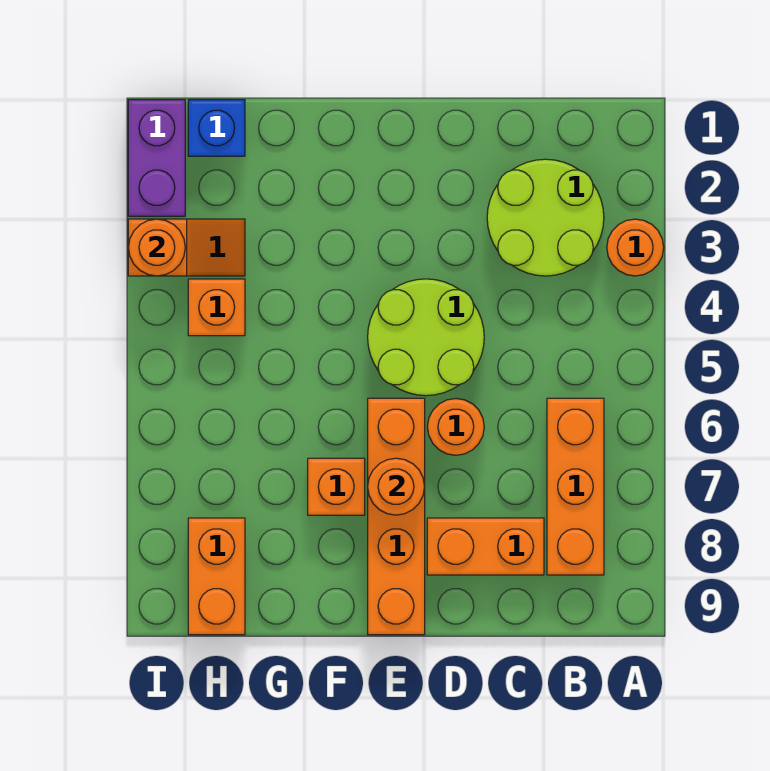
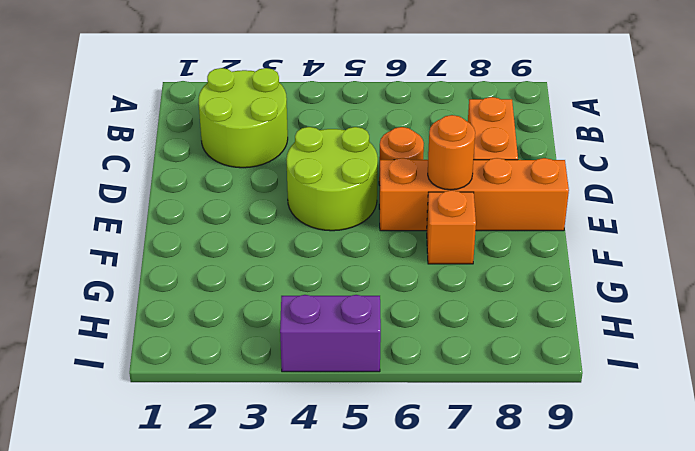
purple brick I4:I5 level 1 -> purple brick I1:I2 level 1
none -> orange round brick A3 level 1
none -> orange brick B6:B8 level 1
none -> blue brick H1 level 1

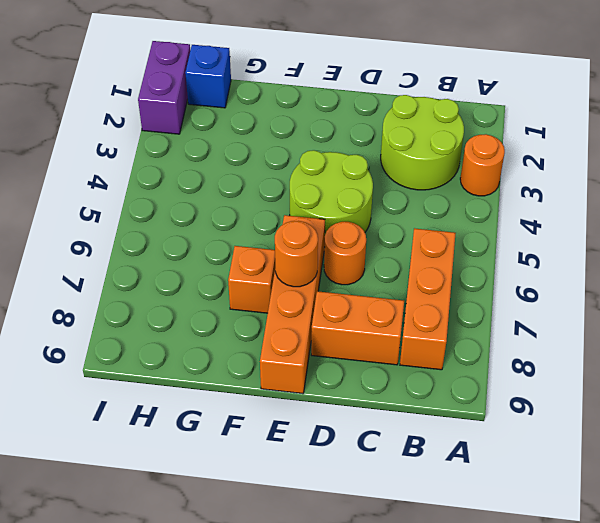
none -> orange slope H3:I3 level 1 top I
none -> orange brick H4 level 1
none -> orange brick H8:H9 level 1

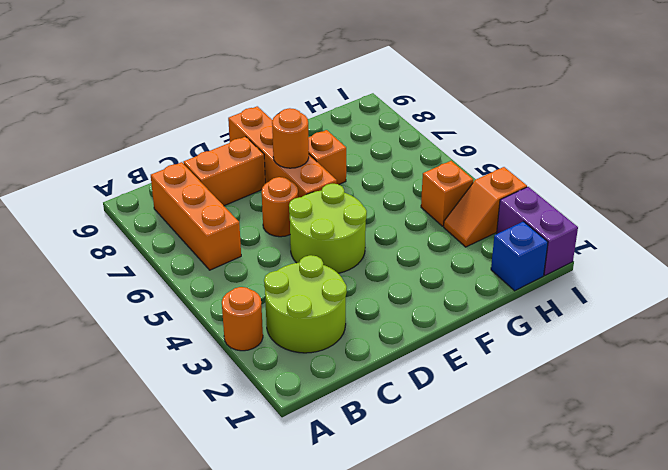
none -> orange brick H8:H9 level 1
none -> orange round brick I3 level 2

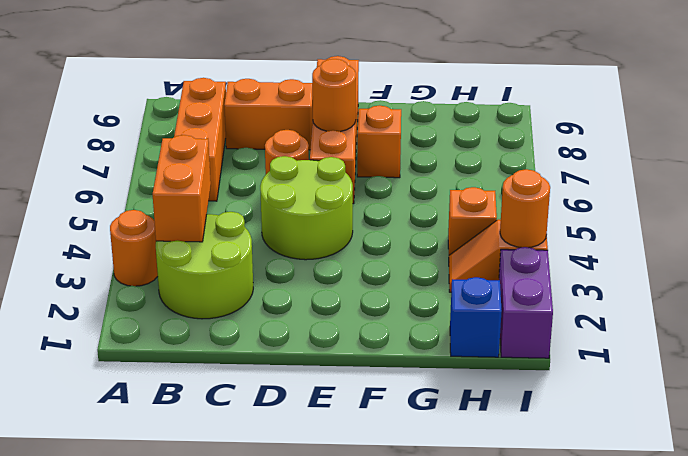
orange brick B3:B4 level 2 -> orange brick H8:H9 level 1

